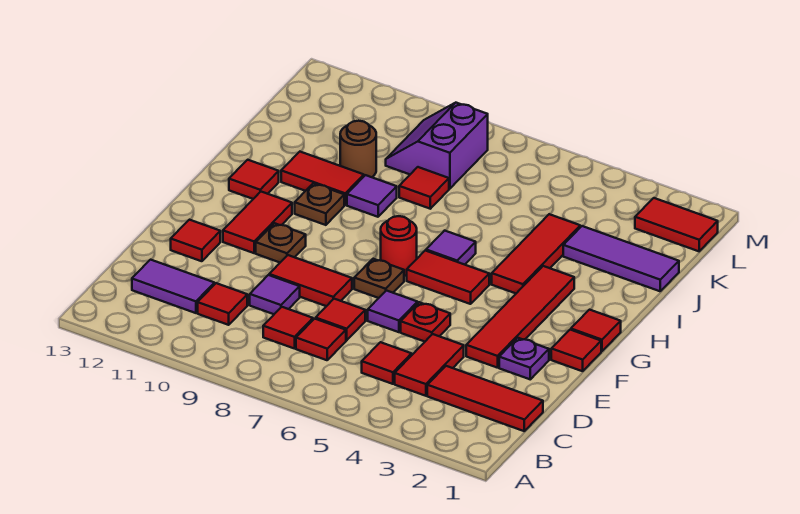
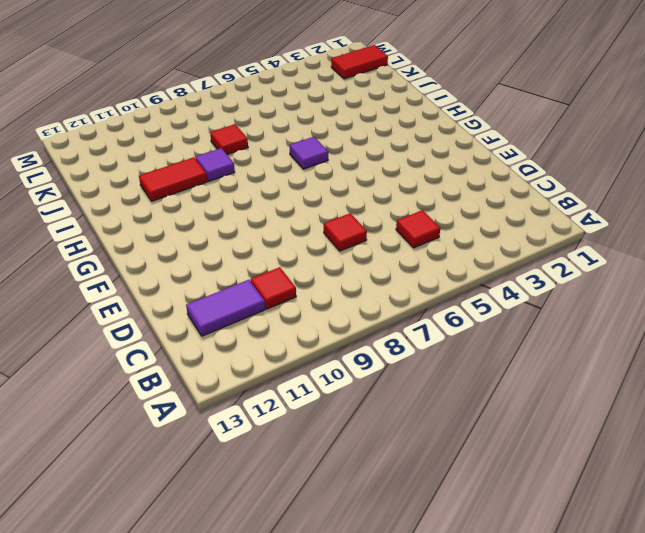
none -> red tile C1:C3 level 1
none -> red tile C4:D4 level 1
none -> red tile C7 level 1
none -> red tile C8 level 1

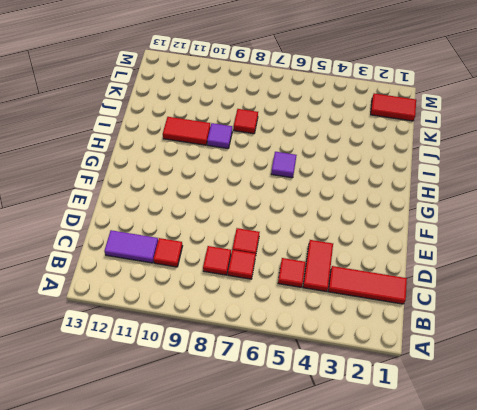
none -> purple tile D9 level 1
none -> purple plate E2 level 1
none -> red tile E3:H3 level 1
none -> red plate E5 level 1

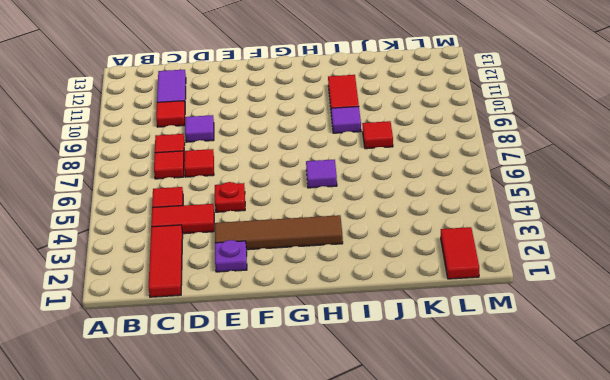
brown tile E3:H3 level 1 -> red tile E3:H3 level 1
none -> purple tile E6 level 1
none -> red tile E8:E9 level 1
none -> red tile E12 level 1
none -> red tile F1 level 1

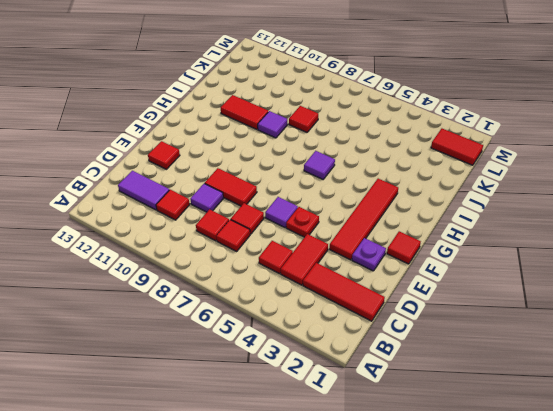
none -> brown plate F7 level 1
none -> brown plate F10 level 1
none -> red tile F11:G11 level 1
none -> red tile G1 level 1

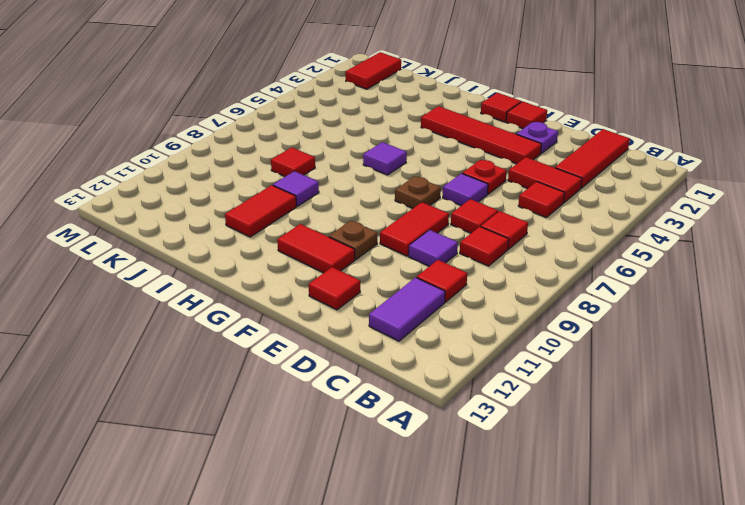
none -> red tile G5:G6 level 1
none -> red round brick G7 level 1
none -> red tile H4:J4 level 1
none -> brown plate H10 level 1

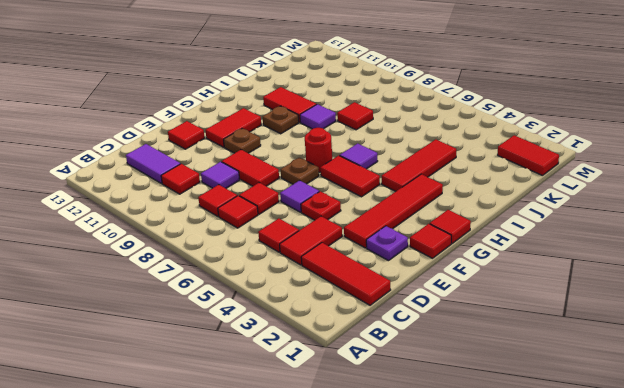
none -> red tile H12 level 1
none -> purple tile J1:J3 level 1
none -> brown round brick J10 level 1
none -> purple slope K8:L9 level 1 top 8

